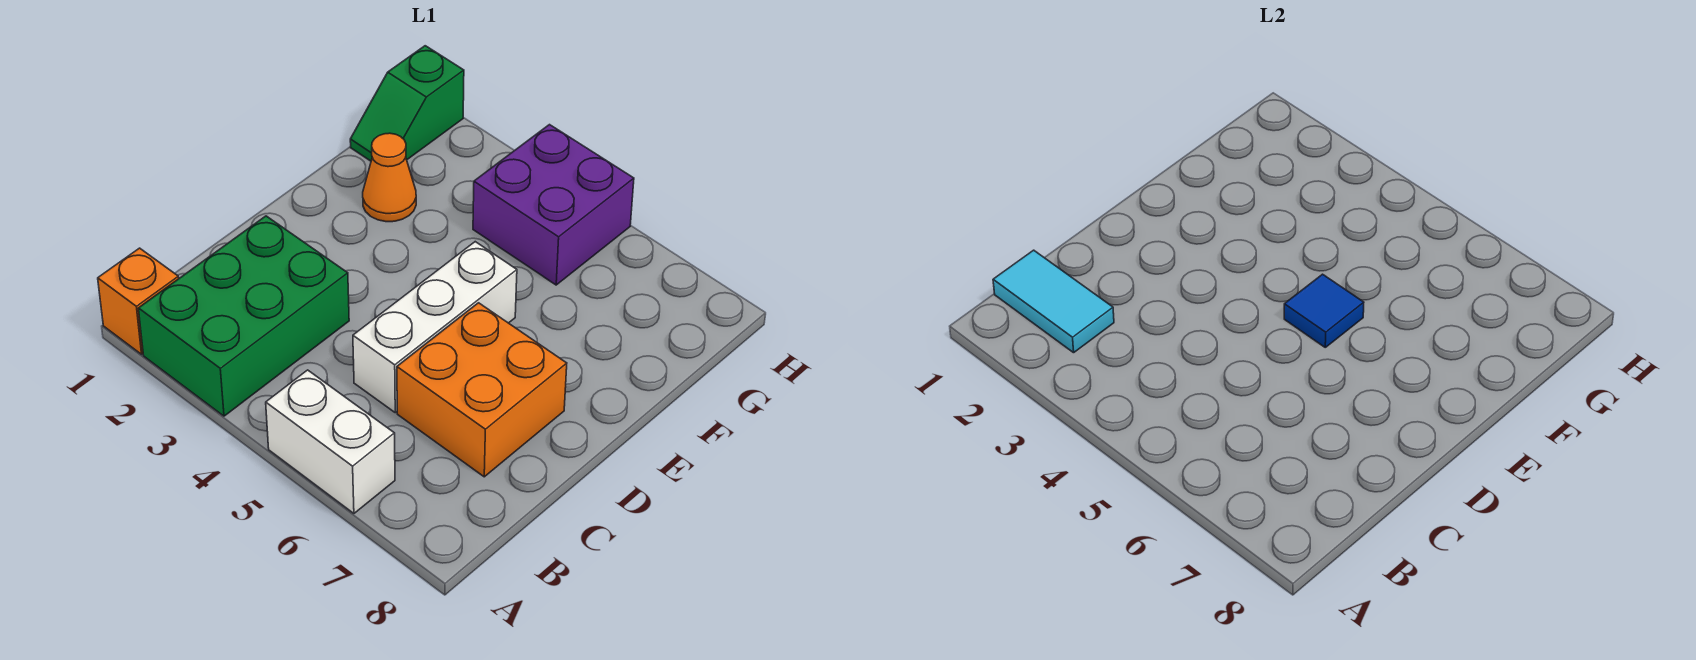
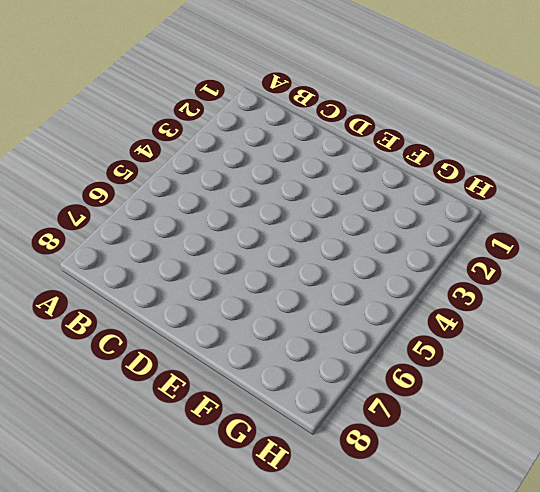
none -> orange brick A1 level 1
none -> green brick A2:C3 level 1

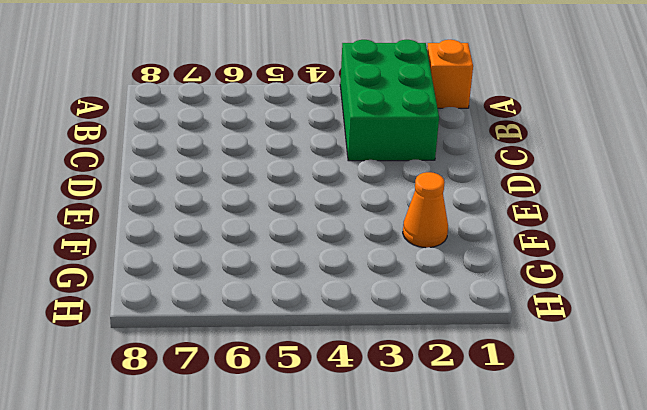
none -> white brick A5:A6 level 1
none -> white brick C5:E5 level 1

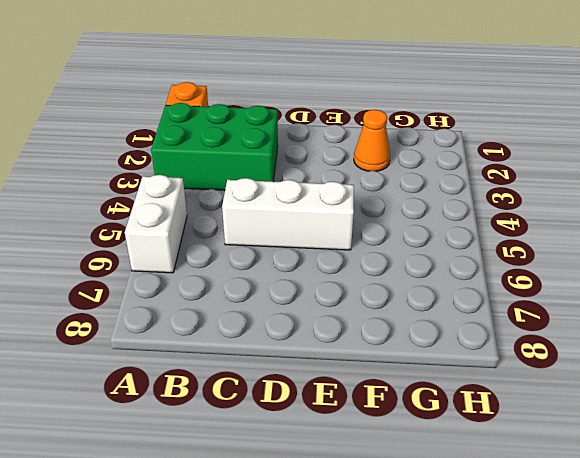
none -> orange brick C6:D7 level 1
none -> green slope G1:H1 level 1 top H

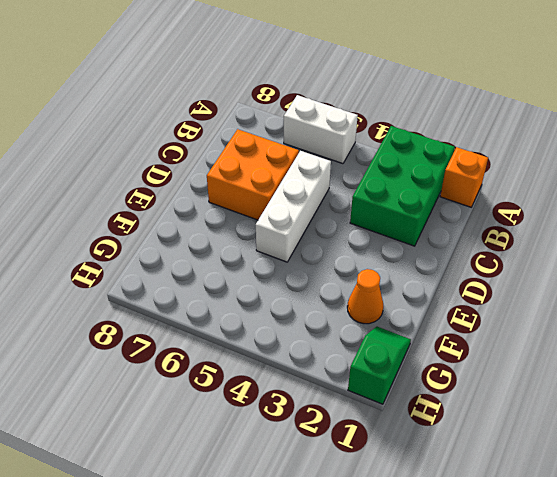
none -> purple brick G4:H5 level 1
none -> cyan tile B1:B2 level 2

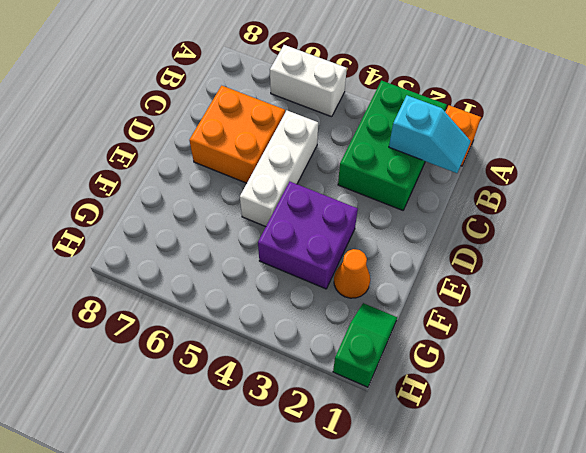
cyan slope B1:B2 level 2 top 2 -> cyan tile B1:B2 level 2
purple brick E3:F4 level 1 -> purple brick G4:H5 level 1
none -> blue tile E5 level 2

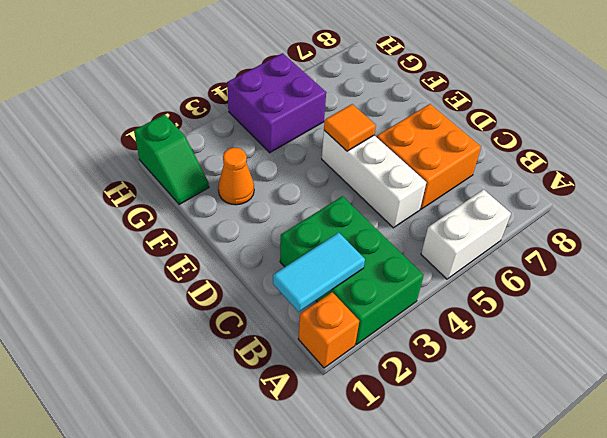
orange tile E5 level 2 -> blue tile E5 level 2

